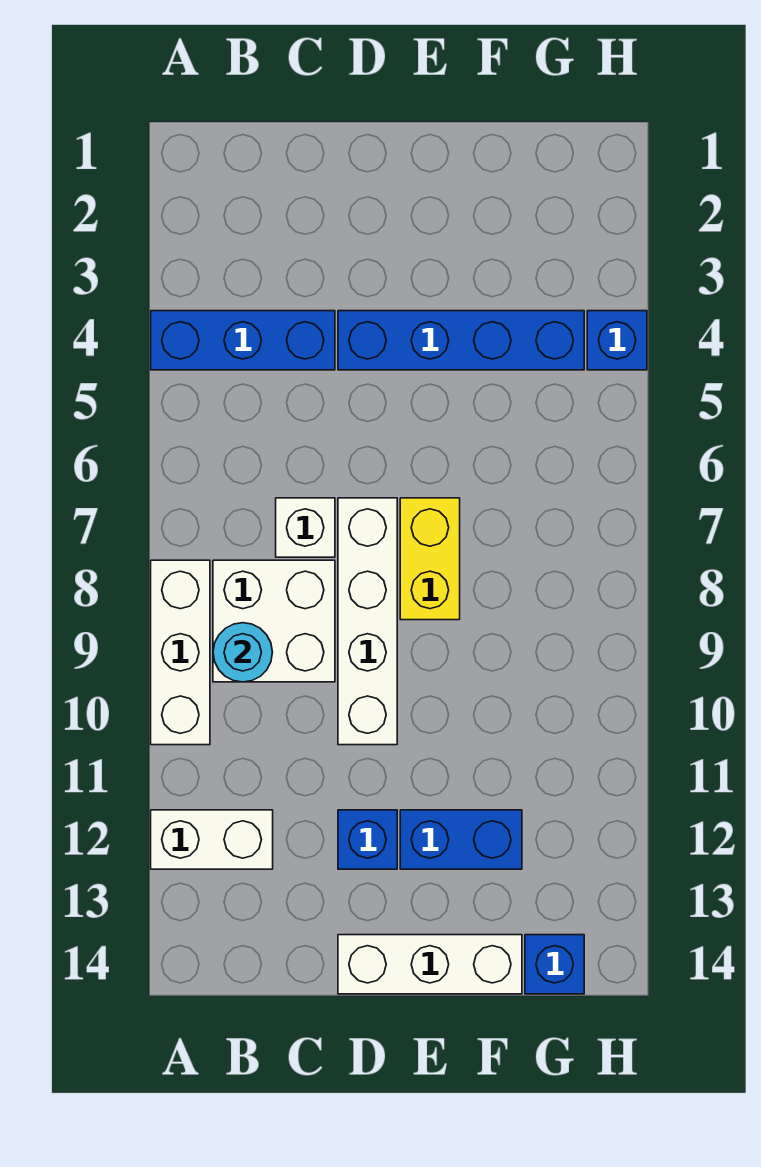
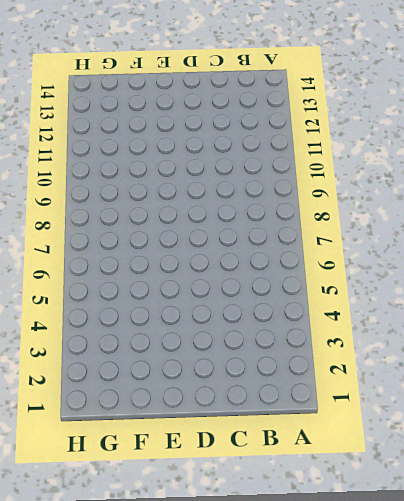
none -> blue brick A4:C4 level 1
none -> white brick A8:A10 level 1
none -> white brick A12:B12 level 1

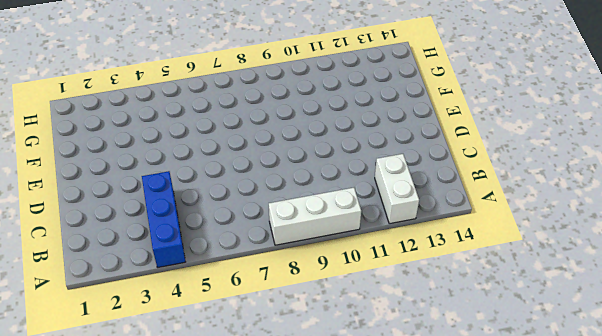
none -> white brick B8:C9 level 1
none -> white brick C7 level 1
none -> blue brick D4:G4 level 1

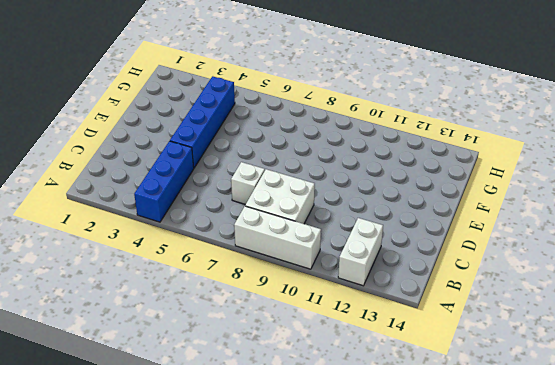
none -> white brick D7:D10 level 1
none -> blue brick D12 level 1
none -> white brick D14:F14 level 1

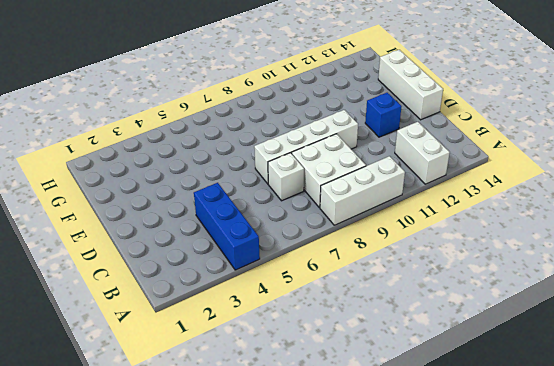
none -> blue brick D4:G4 level 1
none -> yellow brick E7:E8 level 1
none -> blue brick E12:F12 level 1

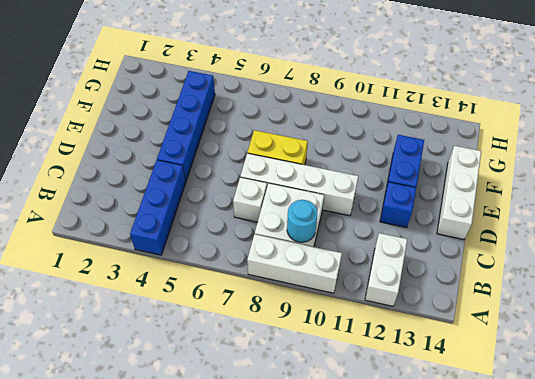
none -> blue brick G14 level 1
none -> blue brick H4 level 1

